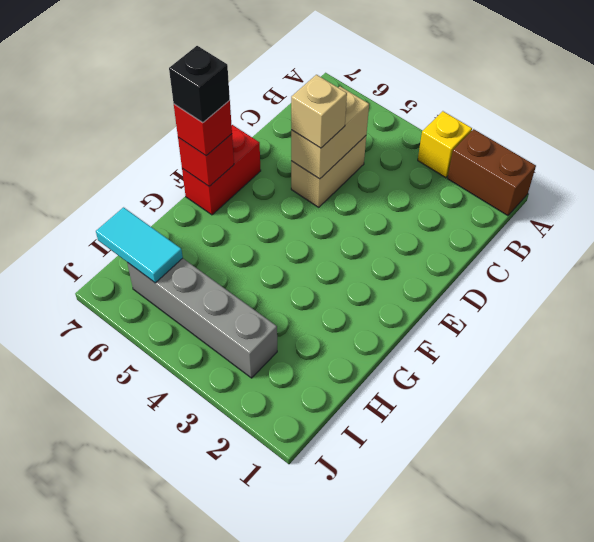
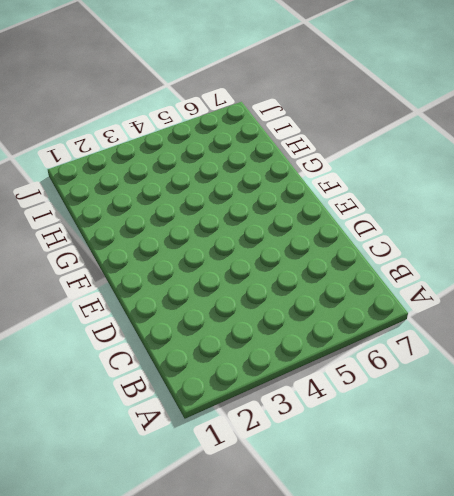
none -> brown brick A1:A2 level 1
none -> yellow brick A3 level 1

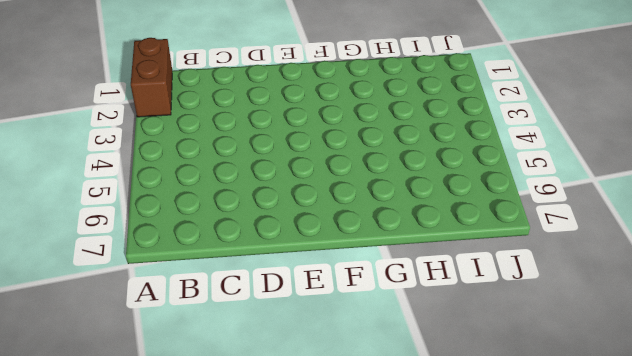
none -> yellow brick A3 level 1
none -> tan brick C5:D5 level 1

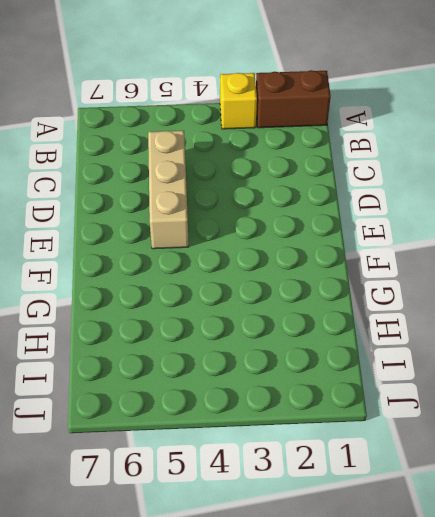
tan brick C5:E5 level 1 -> tan brick C5:D5 level 1
none -> red brick E7:F7 level 1
none -> grey brick I3:I6 level 1

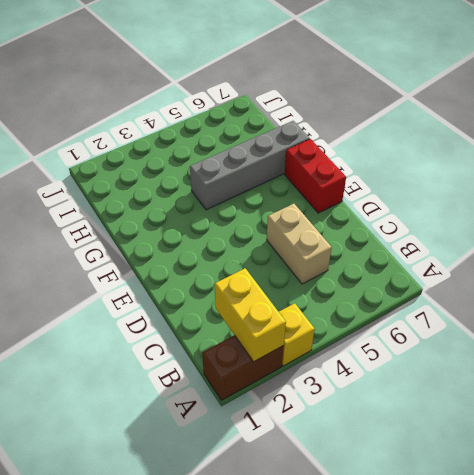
yellow brick A2:B2 level 2 -> none
grey brick G4:G7 level 1 -> grey brick I3:I6 level 1
none -> tan brick C5:D5 level 2
none -> red brick F7 level 2

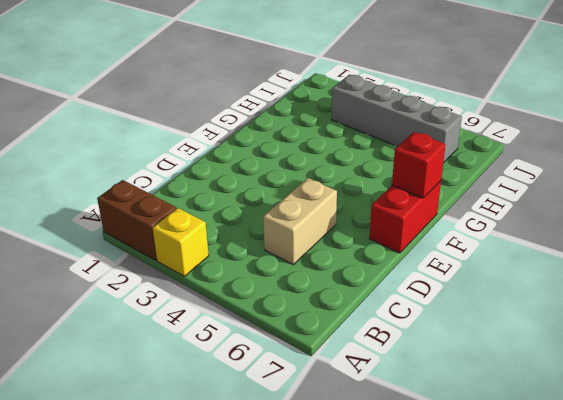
none -> tan brick C5:D5 level 2
none -> cyan tile I6:I7 level 2

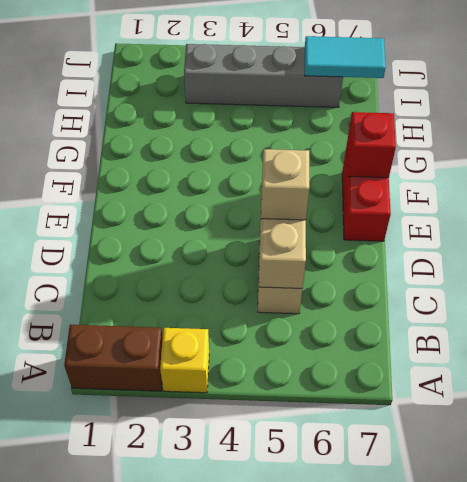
none -> red brick F7 level 3
none -> black brick F7 level 4

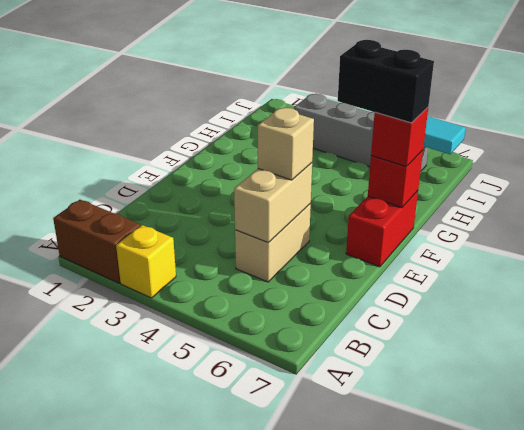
black brick F6:F7 level 4 -> black brick F7 level 4

